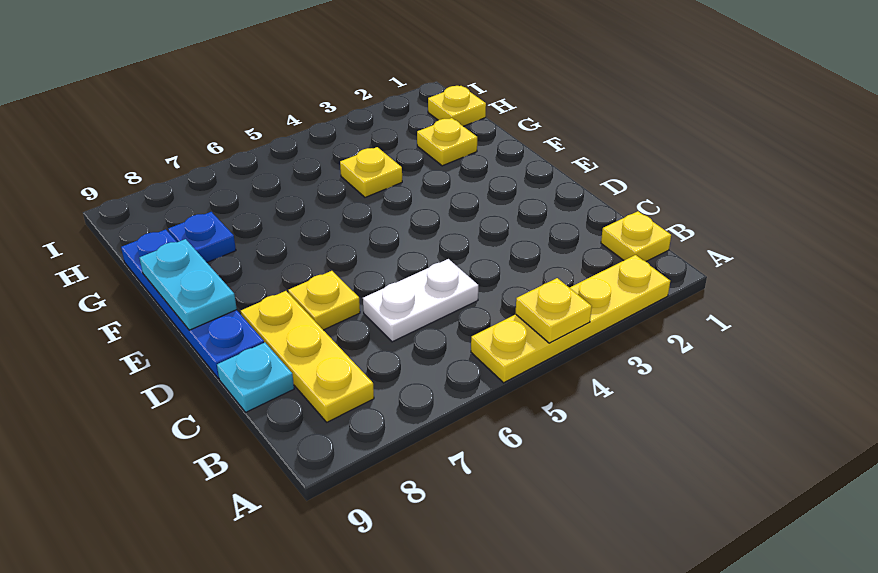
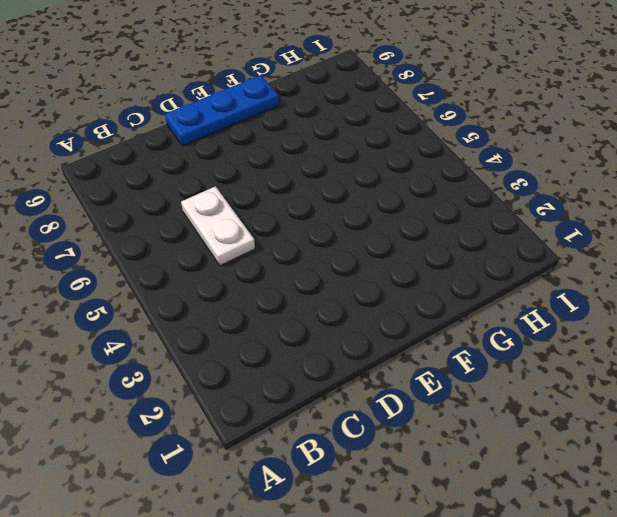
blue plate D9:F9 level 1 -> blue plate D9:G9 level 1
none -> yellow plate A2:A5 level 1
none -> yellow plate B1 level 1
none -> yellow plate B8:D8 level 1

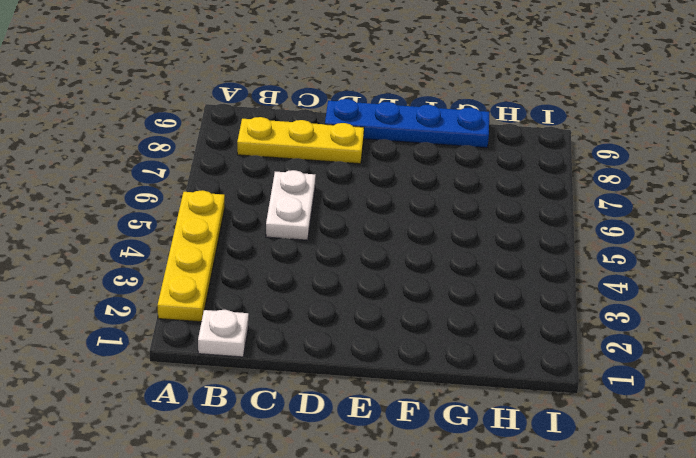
white plate B1 level 1 -> yellow plate B1 level 1
none -> cyan plate C9 level 1
none -> yellow plate D7 level 1
none -> yellow plate G2 level 1

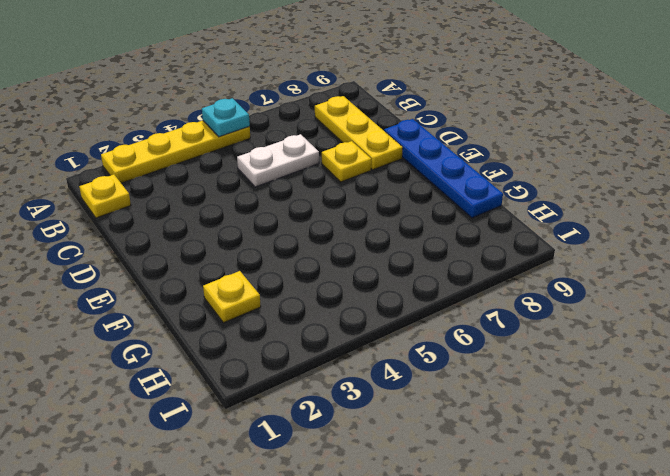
cyan plate A5 level 2 -> cyan plate C9 level 1
none -> yellow plate G4 level 1
none -> blue plate G8 level 1
none -> yellow plate H1 level 1

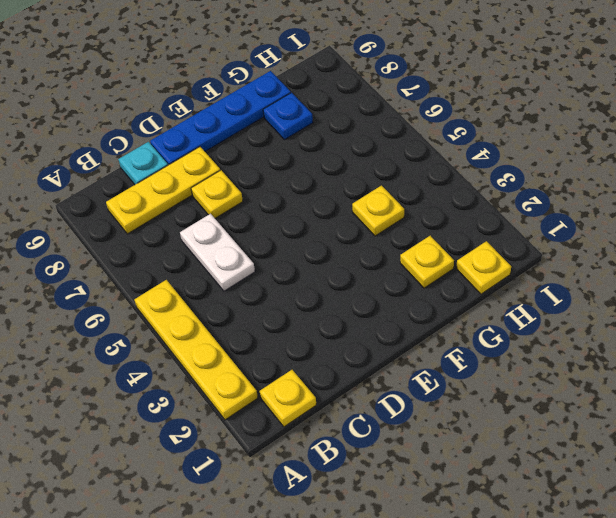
none -> yellow plate A4 level 2
none -> cyan plate E9:F9 level 2

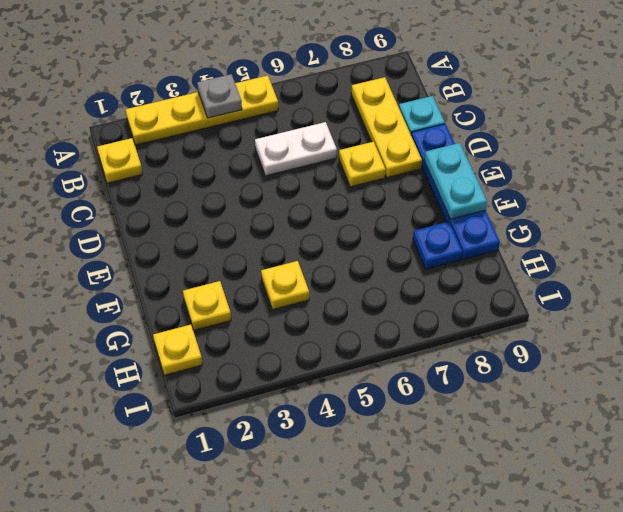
grey plate A4 level 2 -> yellow plate A4 level 2

